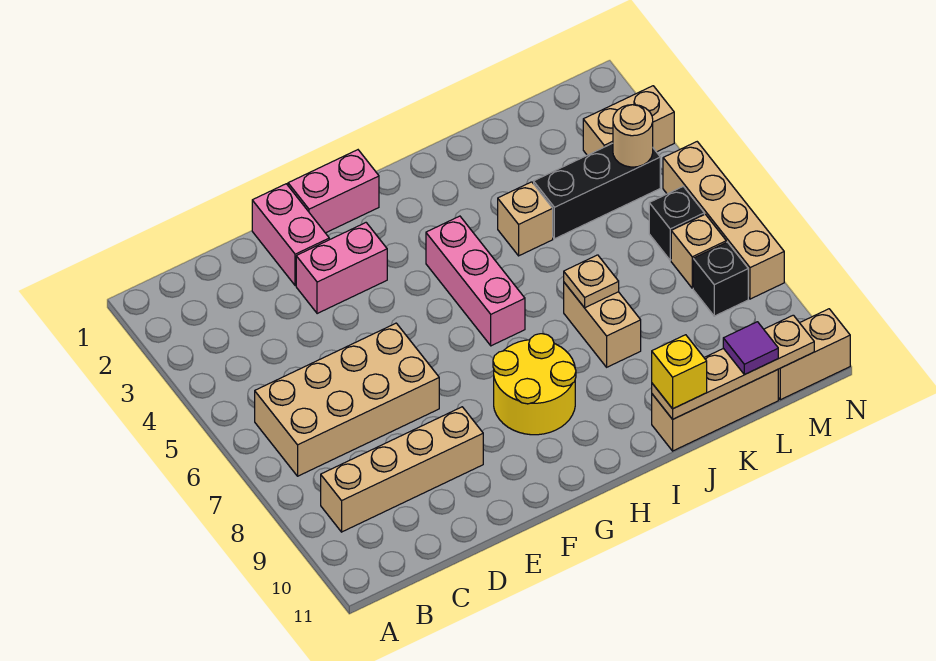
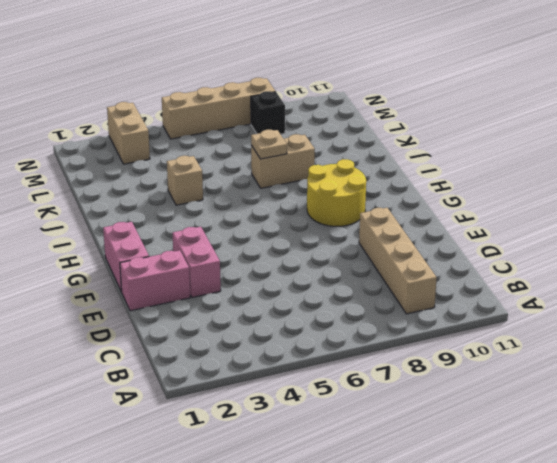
none -> tan brick B6:E7 level 1
none -> pink brick H4:H6 level 1
none -> tan brick J11:L11 level 1

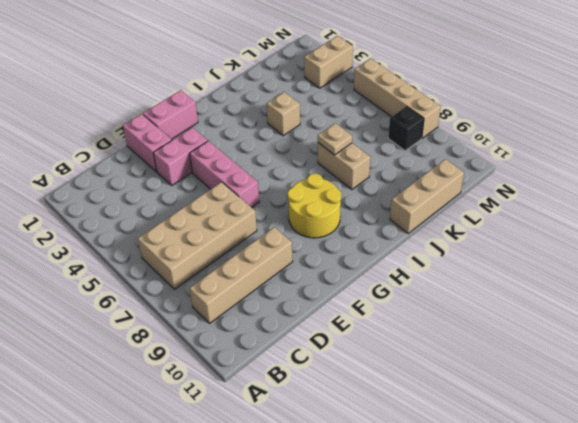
pink brick F4:F6 level 1 -> pink brick H4:H6 level 1
none -> black brick K4:M4 level 1
none -> black brick M6 level 1
none -> tan brick M7 level 1

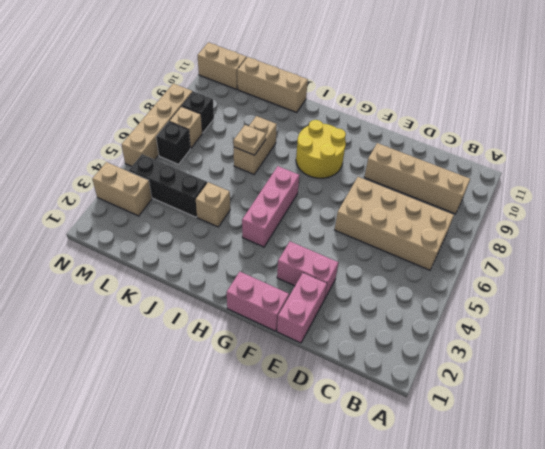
none -> tan plate J11:M11 level 2
none -> tan round brick M4 level 2
none -> yellow brick J11 level 3

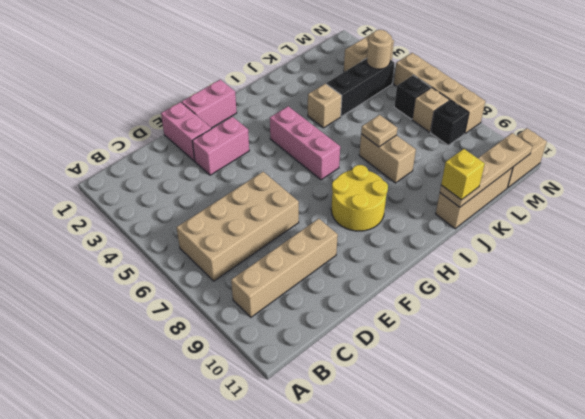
none -> purple tile L11 level 3

